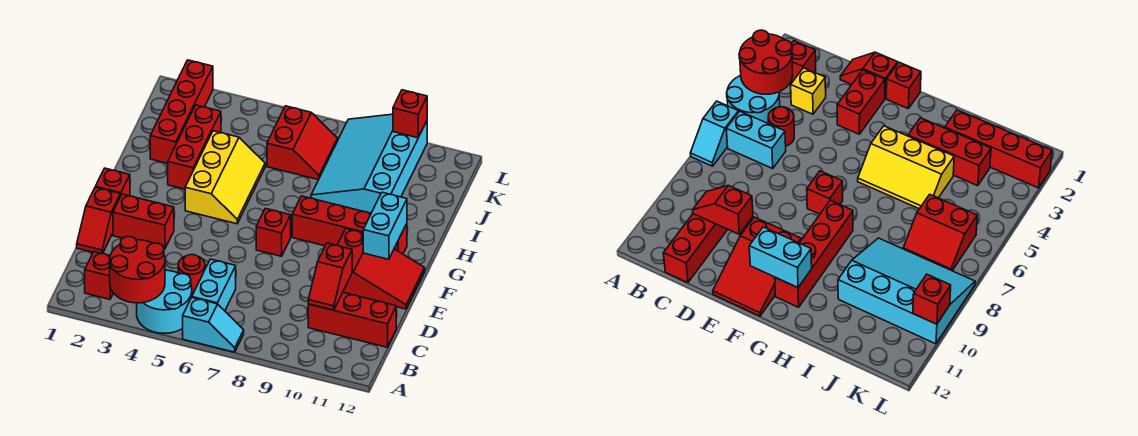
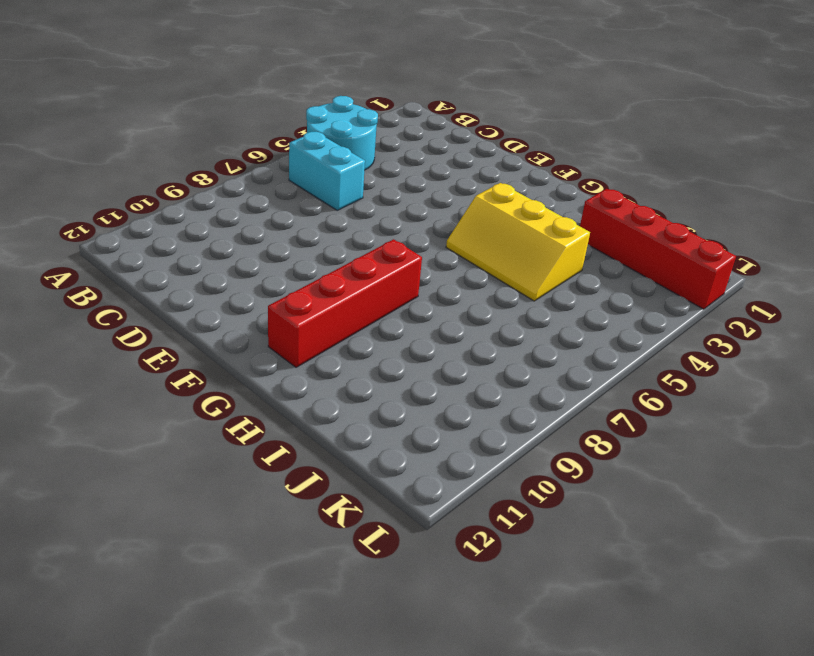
none -> cyan slope A6:A7 level 1 top 6
none -> red brick B2 level 1
none -> yellow brick C3 level 1

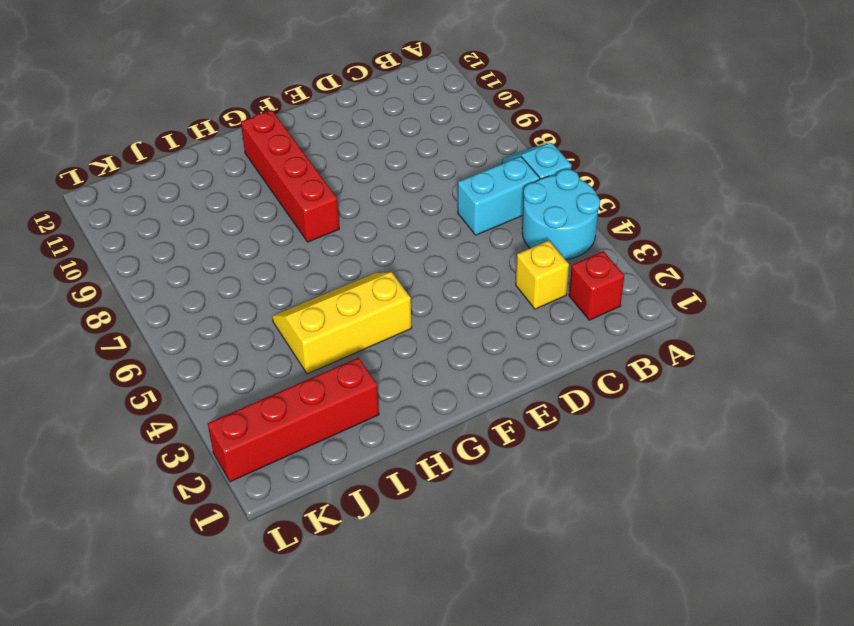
none -> red round brick C5 level 1
none -> red brick C10:C12 level 1
none -> red slope D1:E1 level 1 top E

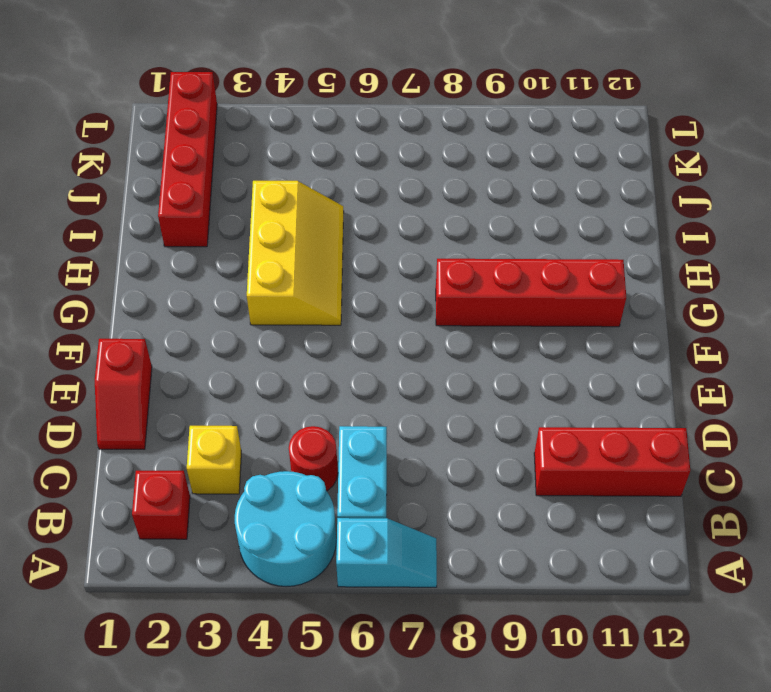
none -> red brick E2:E3 level 1
none -> red slope E10:F12 level 1 top 10
none -> red brick F1 level 1

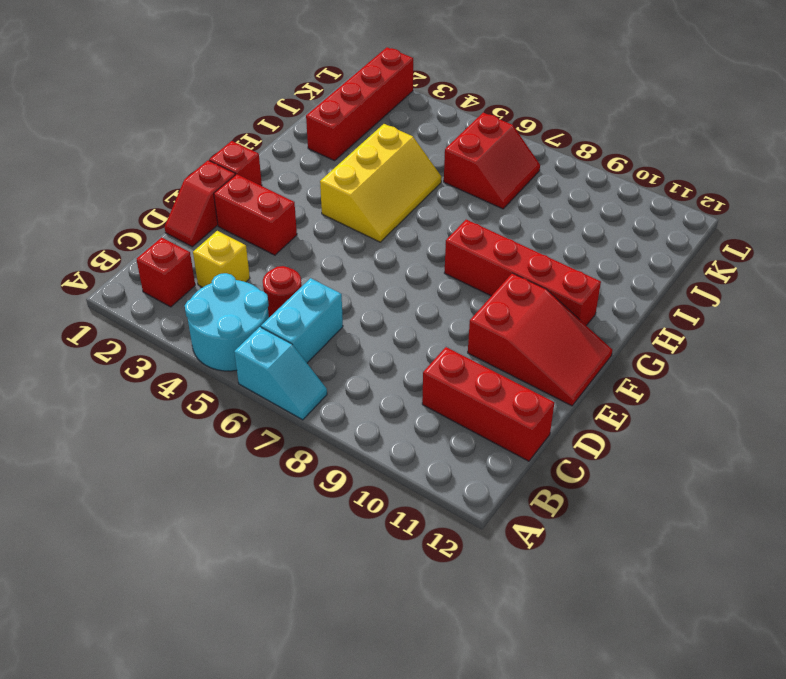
none -> red brick F7 level 1
none -> red brick H3:J3 level 1
none -> cyan slope I8:L10 level 1 top 10

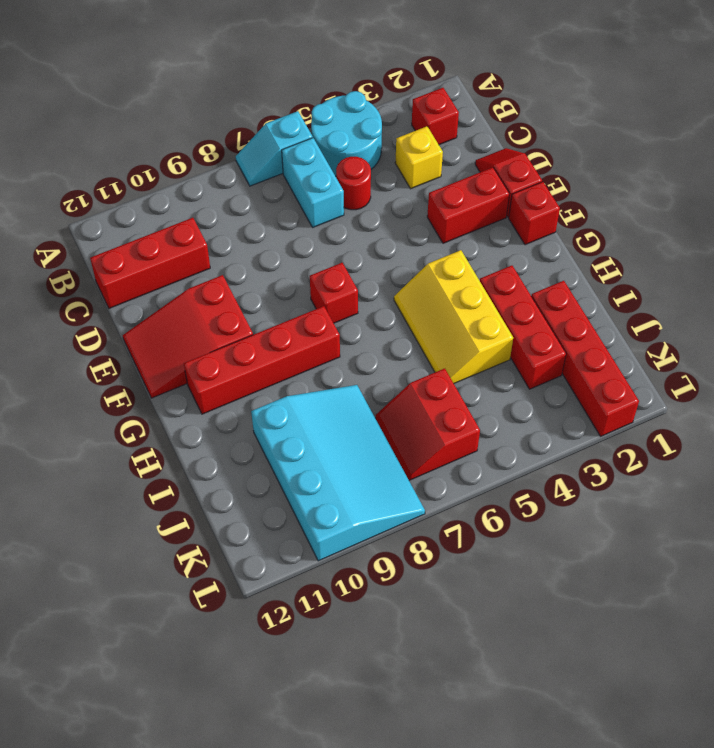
none -> red round brick A3:B4 level 2
none -> red slope C10:D10 level 2 top D
none -> cyan brick F11:G11 level 2

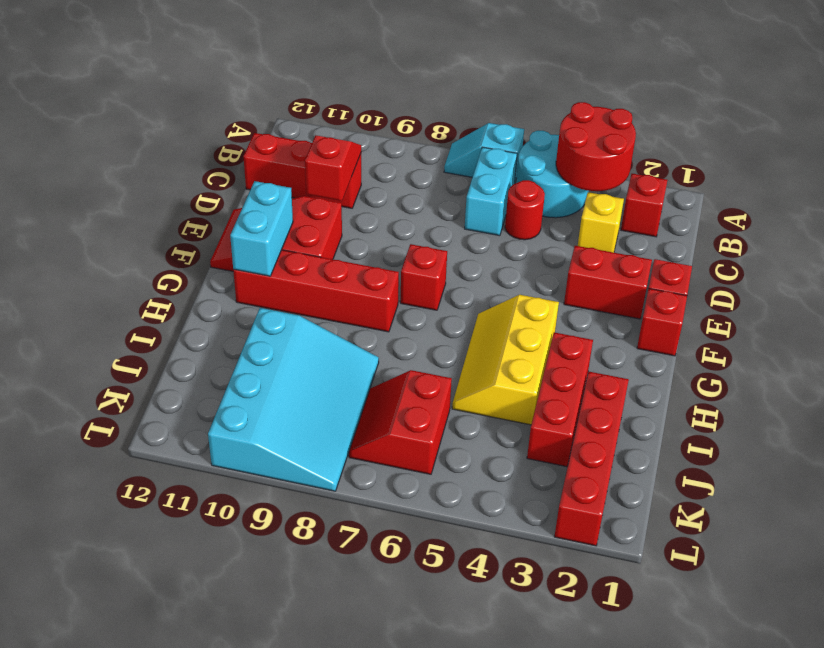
none -> red brick L10 level 2

